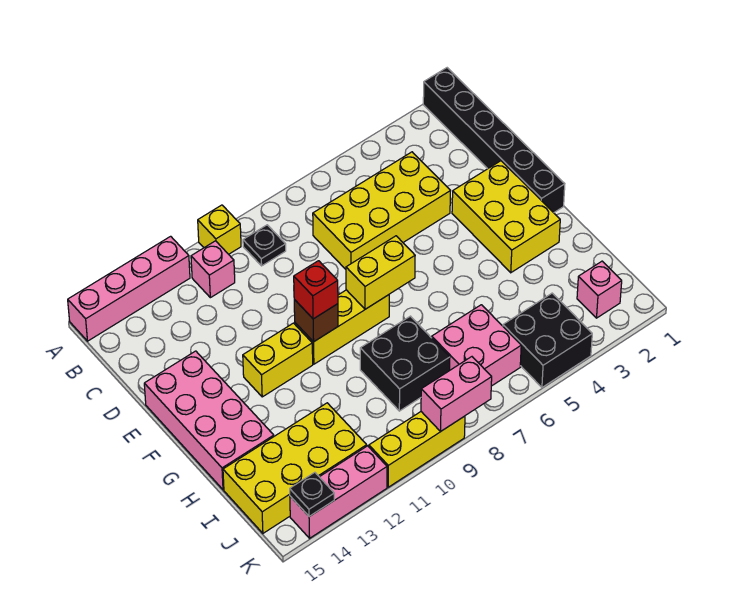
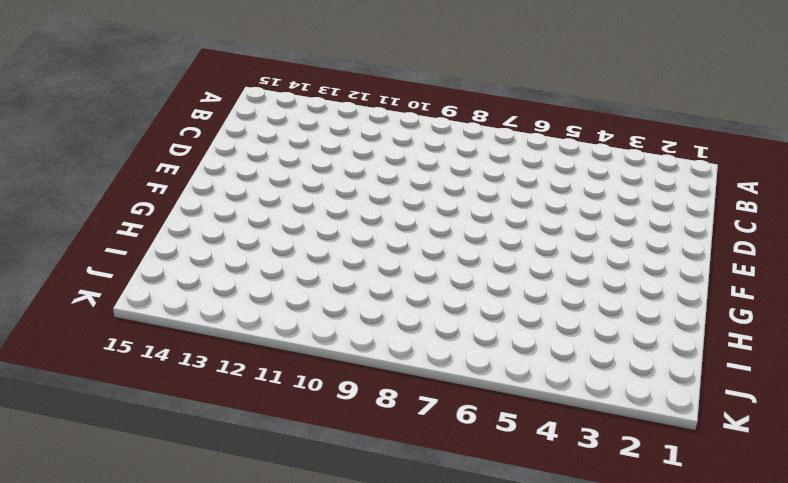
none -> black brick A1:F1 level 1
none -> yellow brick A10 level 1
none -> pink brick A12:A15 level 1

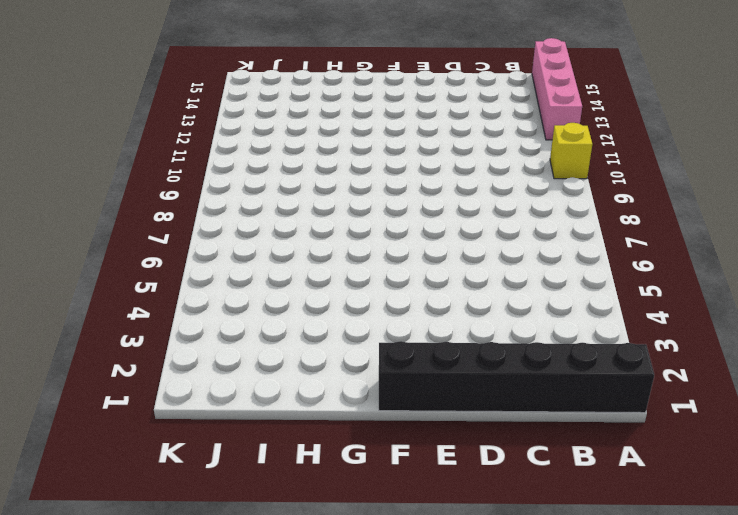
none -> black plate B9 level 1
none -> pink brick B11 level 1
none -> yellow brick C4:D7 level 1

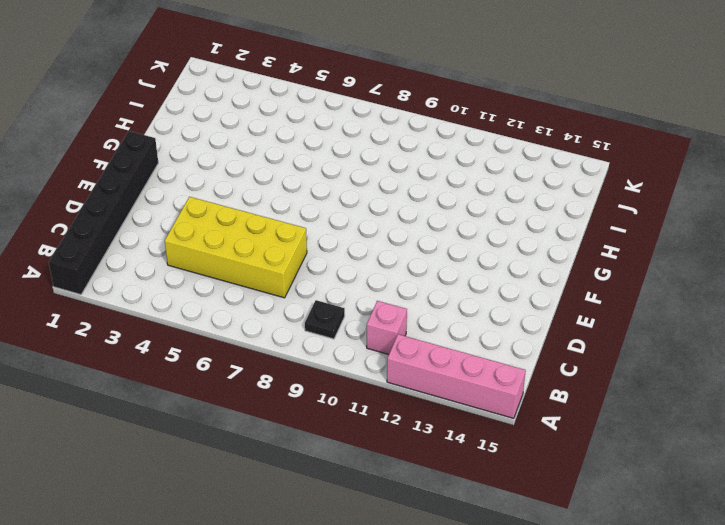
none -> yellow brick A10 level 1
none -> yellow brick E2:G3 level 1
none -> pink brick E14:H15 level 1

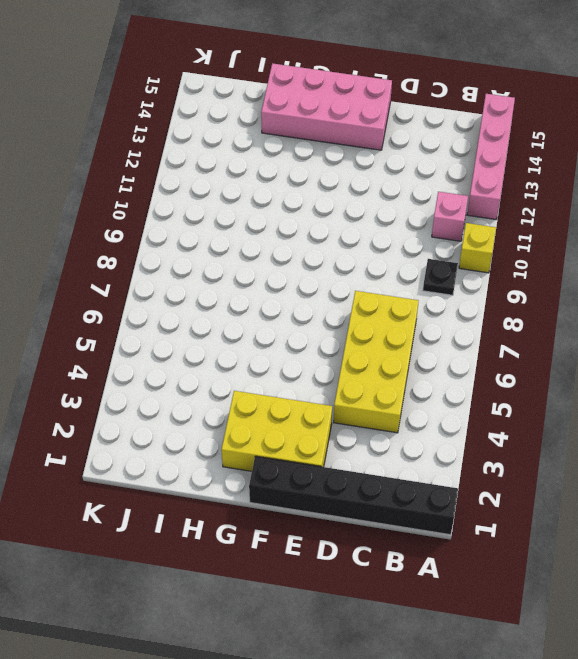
none -> yellow brick F8:F10 level 1
none -> yellow brick F11:F12 level 1
none -> black brick H8:I9 level 1

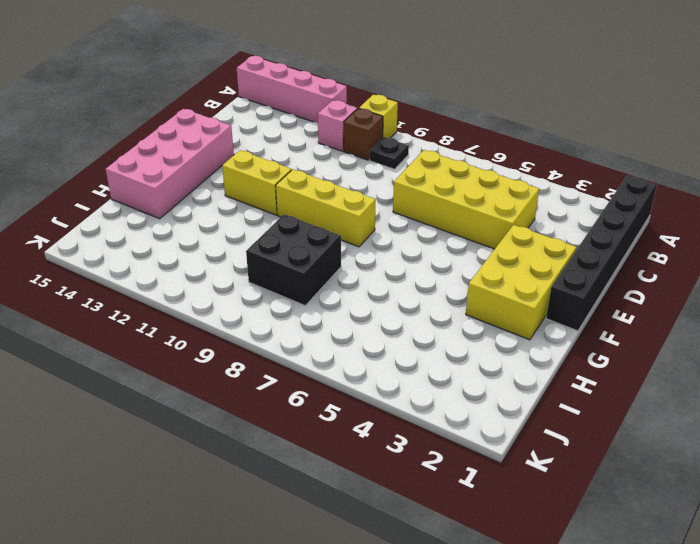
brown brick B10 level 1 -> brown brick F10 level 2
none -> pink brick I6:J7 level 1
none -> yellow brick I12:J15 level 1
none -> pink brick J2 level 1

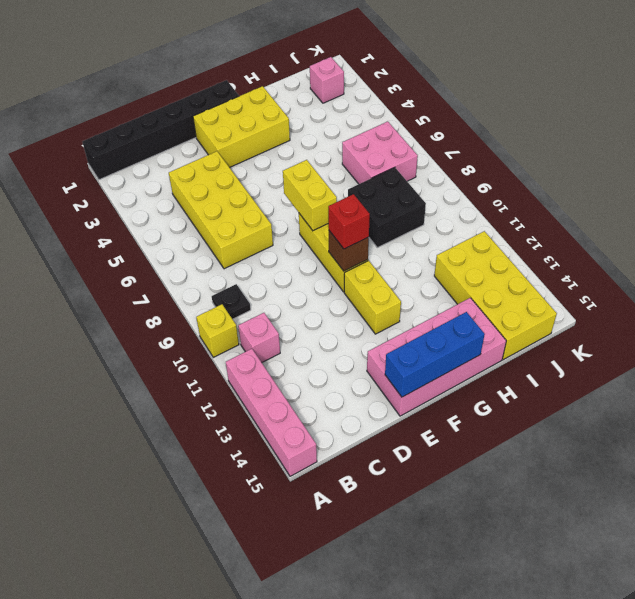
blue brick E15:G15 level 2 -> none
none -> black brick J4:K5 level 1
none -> yellow brick K9:K11 level 1
none -> pink brick K12:K14 level 1

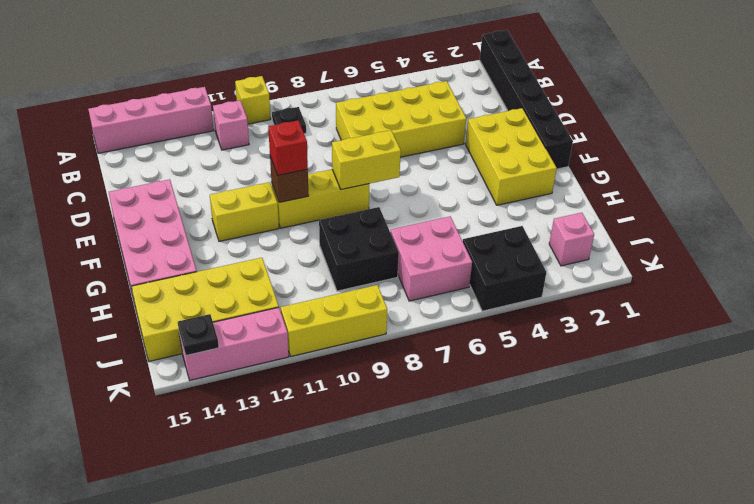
none -> pink brick K8:K9 level 2

